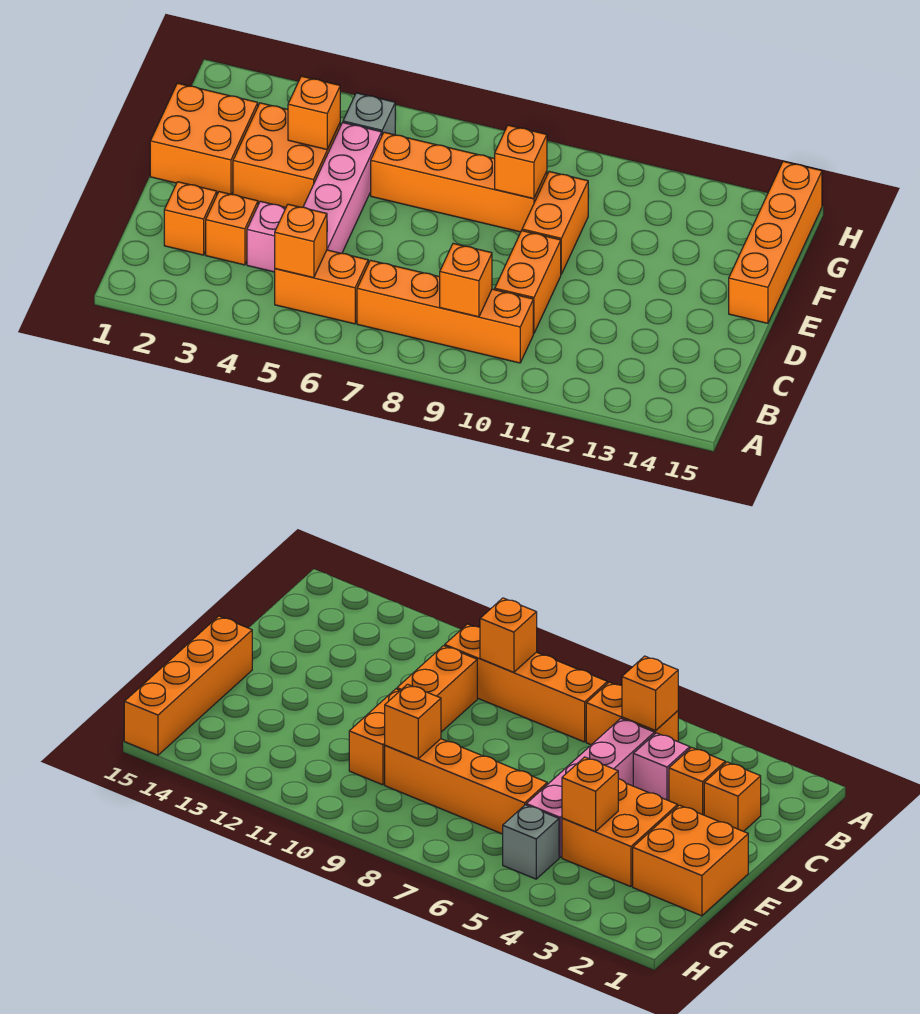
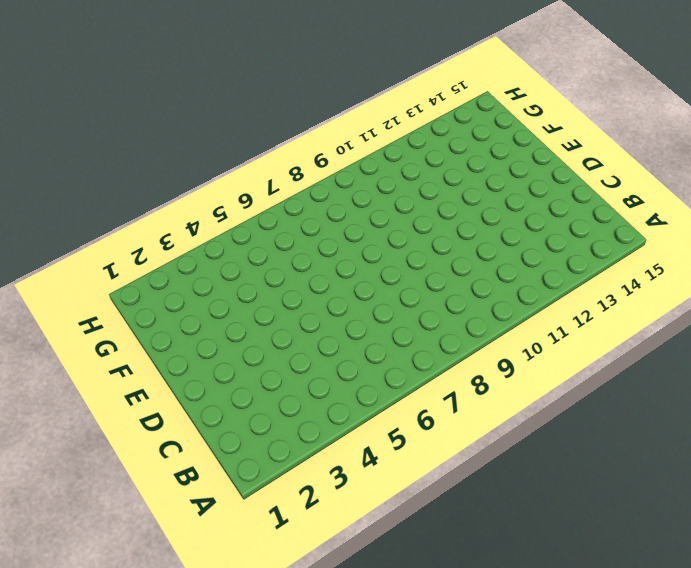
none -> orange brick B5:B6 level 1
none -> orange brick B7:B10 level 1
none -> orange brick C2 level 1

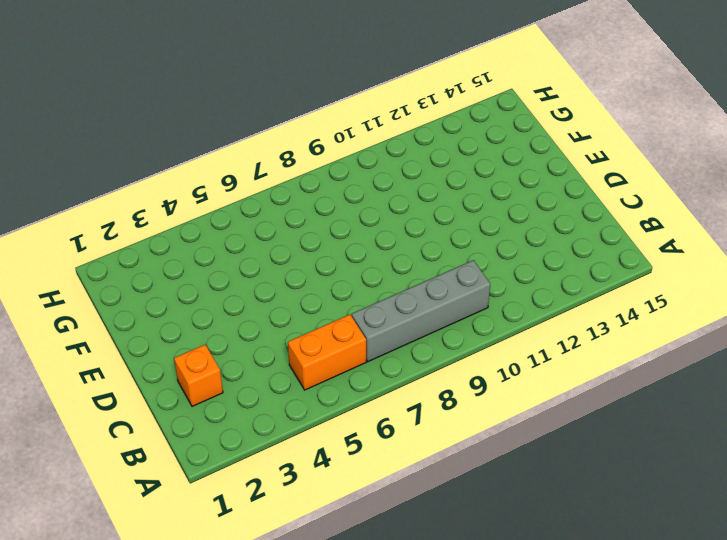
grey brick B7:B10 level 1 -> orange brick B7:B10 level 1
none -> orange brick C3 level 1
none -> pink brick C4 level 1
none -> pink brick C5:F5 level 1

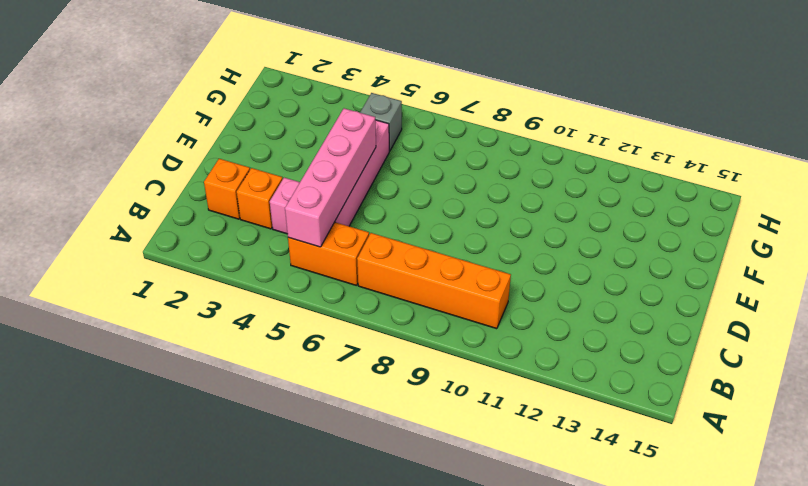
pink brick B5:E5 level 2 -> orange brick B5 level 2
none -> orange brick C10:D10 level 1
none -> orange brick E1:F2 level 1
none -> orange brick E3:F4 level 1

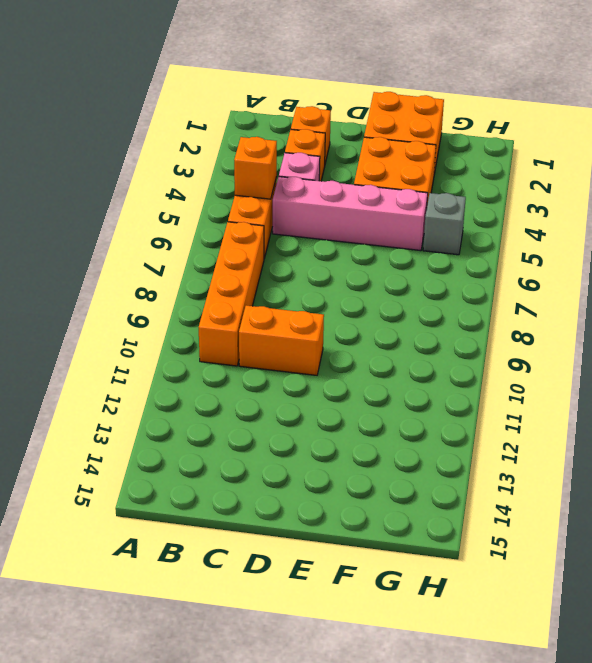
none -> orange brick E10:F10 level 1
none -> orange brick E15:H15 level 1
none -> orange brick F6:F9 level 1

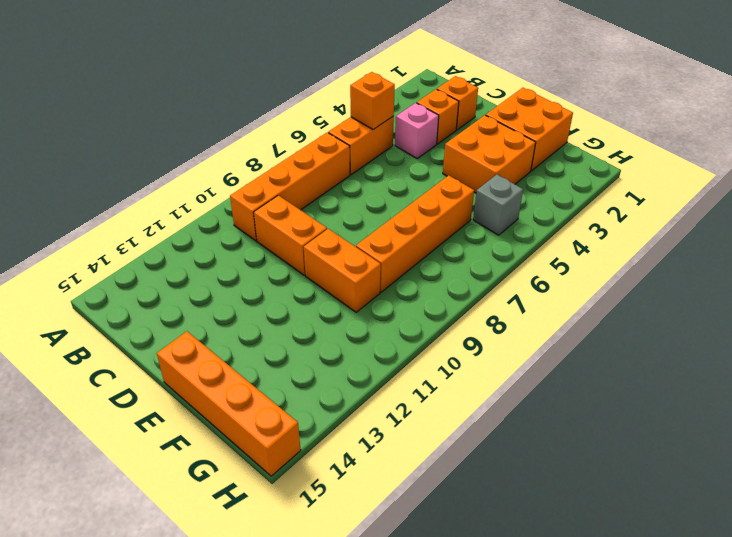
none -> pink brick C5:F5 level 1
none -> orange brick B9 level 2
none -> orange brick F4 level 2

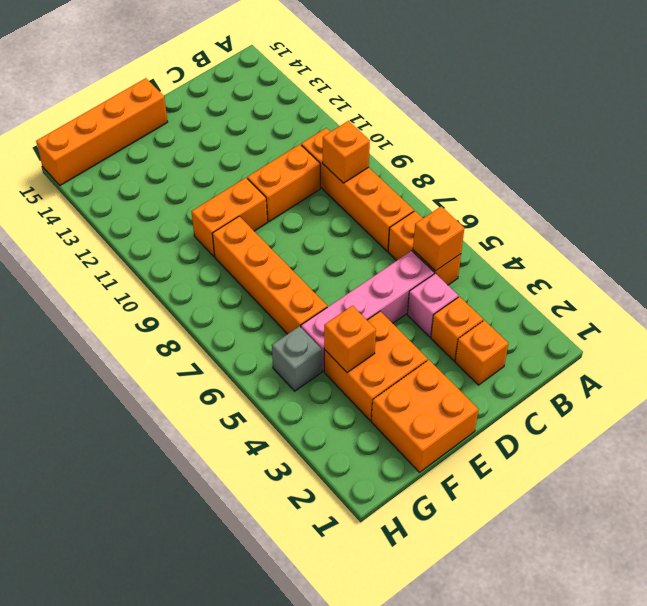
none -> orange brick F9 level 2

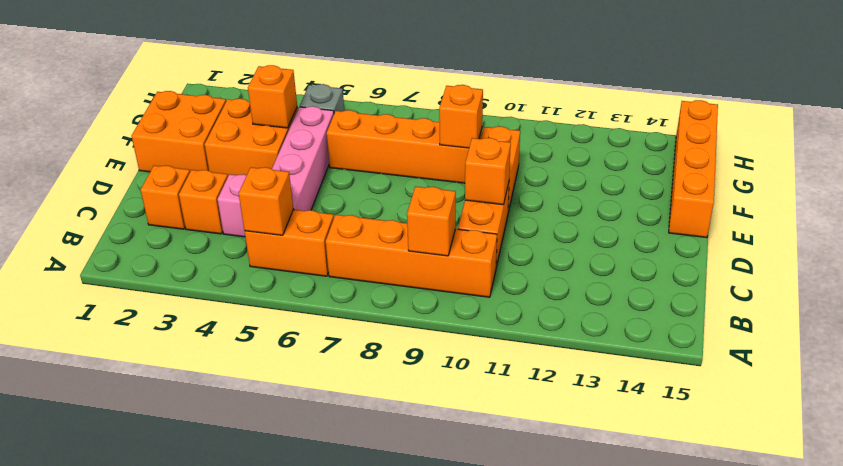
orange brick D10 level 2 -> none

